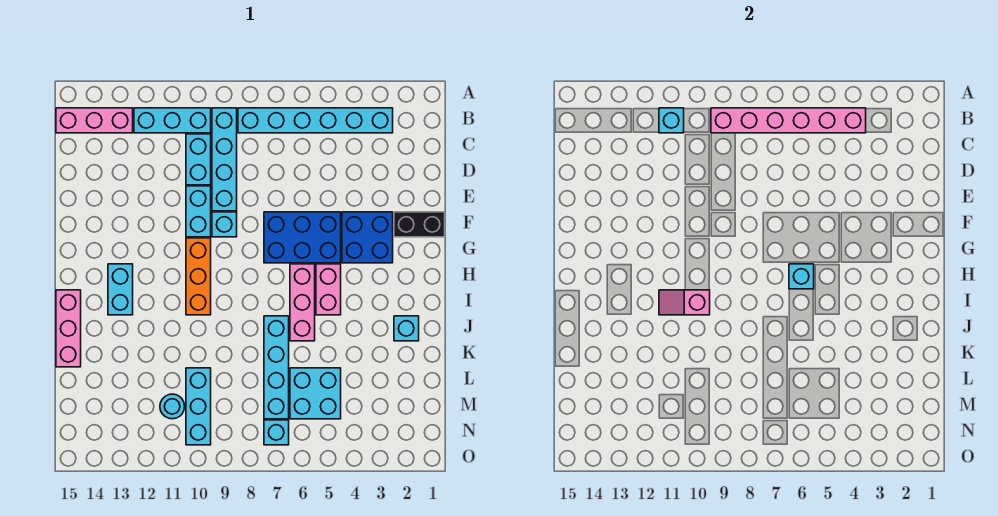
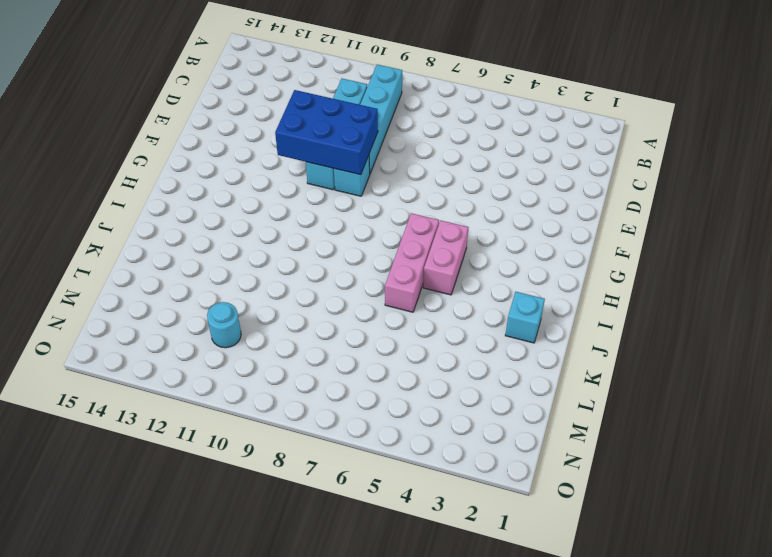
blue brick E9:F11 level 2 -> blue brick F5:G7 level 1
none -> cyan brick B3:B8 level 1
none -> cyan brick B10:B12 level 1
none -> pink brick B13:B15 level 1

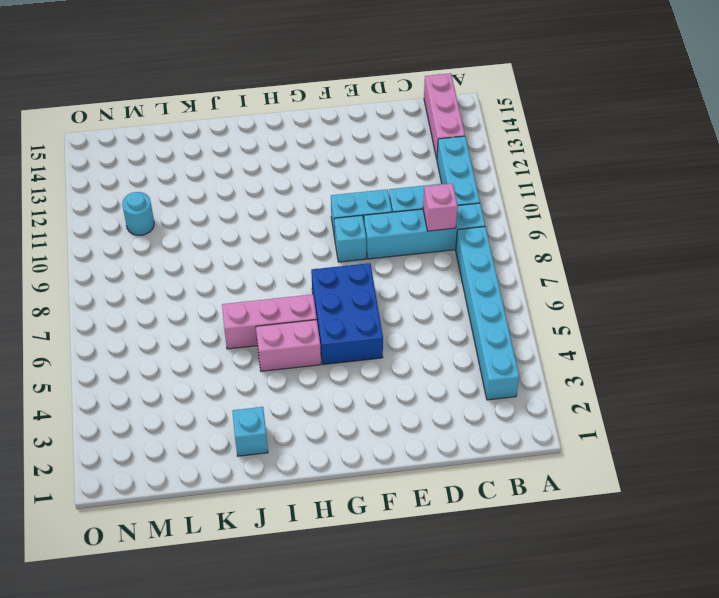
pink brick C9 level 2 -> none
none -> black brick F1:F2 level 1
none -> blue brick F3:G4 level 1
none -> orange brick G10:I10 level 1

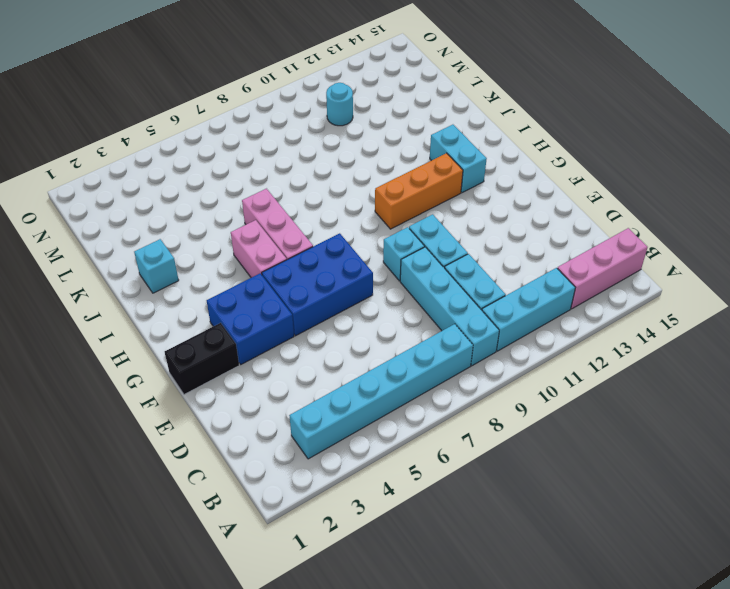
orange brick H10:H12 level 1 -> orange brick G10:I10 level 1
none -> pink brick I15:K15 level 1
none -> cyan brick J7:M7 level 1
none -> cyan brick L5:M6 level 1

